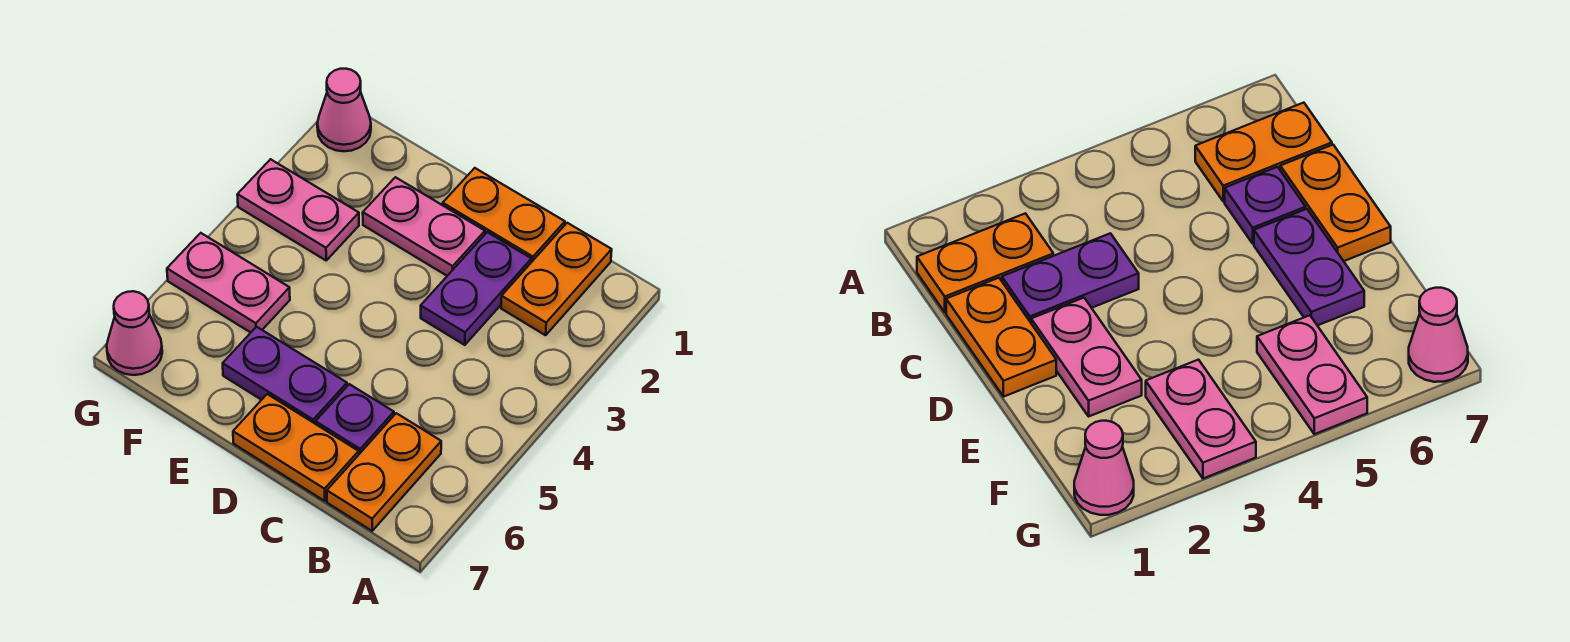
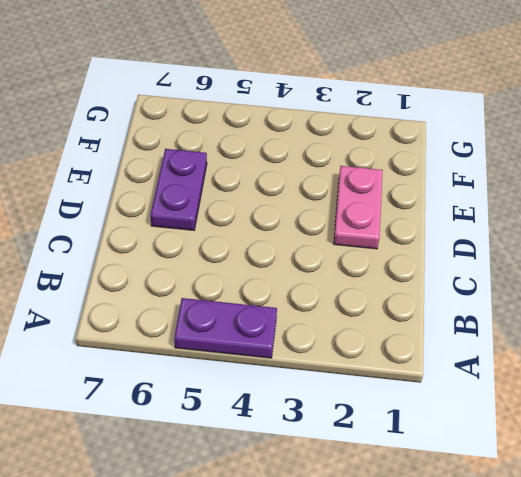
purple plate A4:A5 level 1 -> purple plate C2:C3 level 1
none -> orange plate B1:B2 level 1
none -> orange plate B6:B7 level 1
none -> orange plate C1:D1 level 1

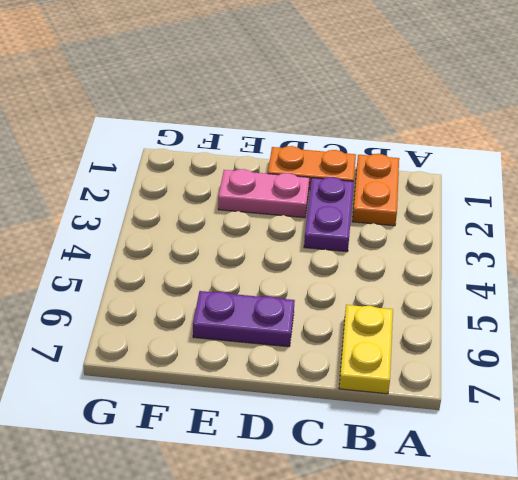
yellow plate B6:B7 level 1 -> orange plate B6:B7 level 1
none -> purple plate C6 level 1
none -> orange plate C7:D7 level 1
none -> pink plate F3:G3 level 1

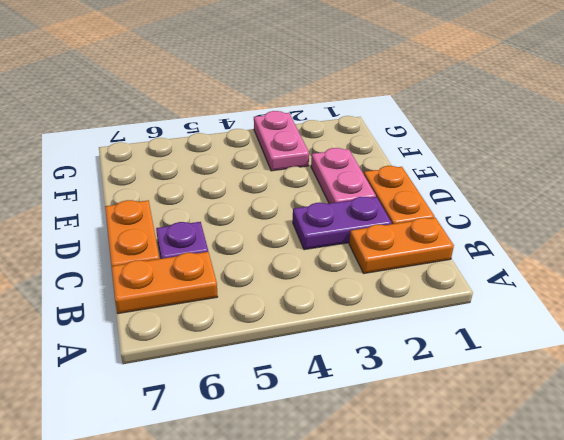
none -> purple plate D6:E6 level 1
none -> pink plate F5:G5 level 1
none -> pink cone G1 level 1

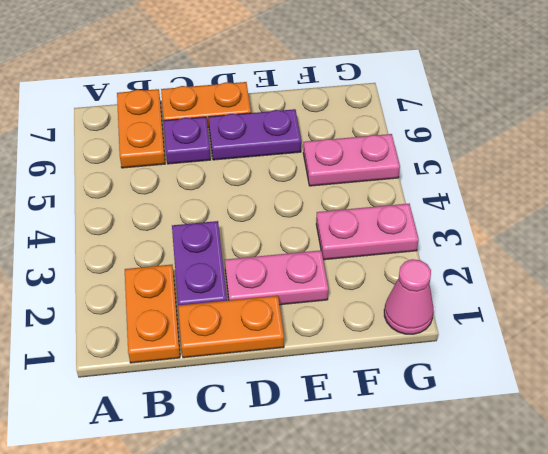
none -> pink cone G7 level 1

